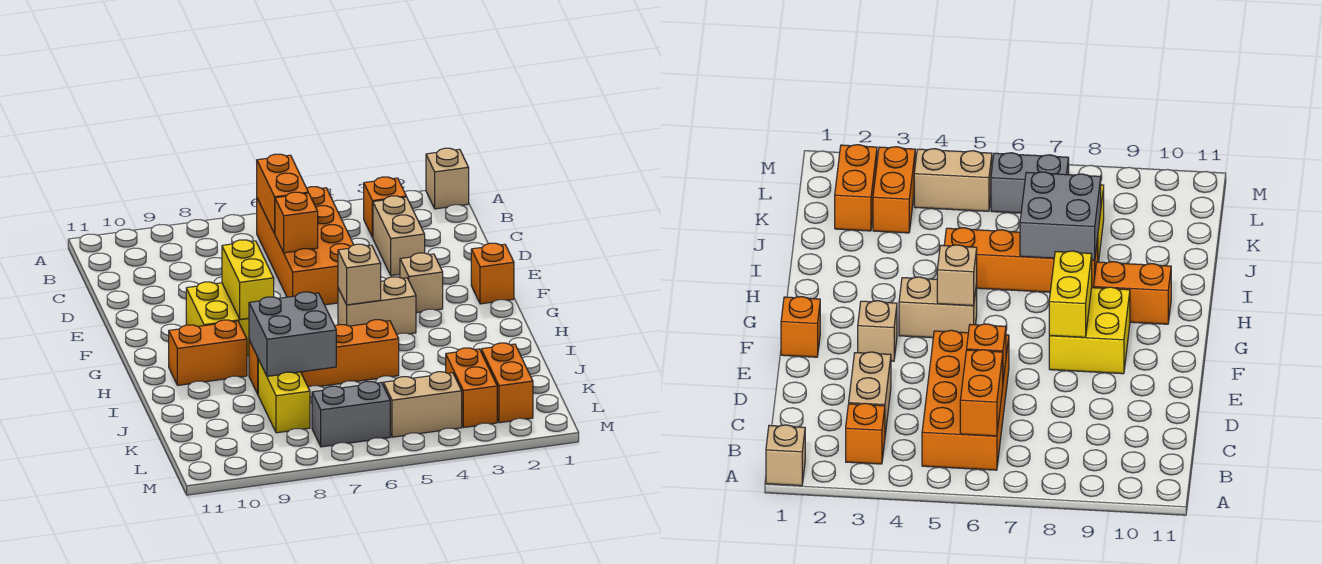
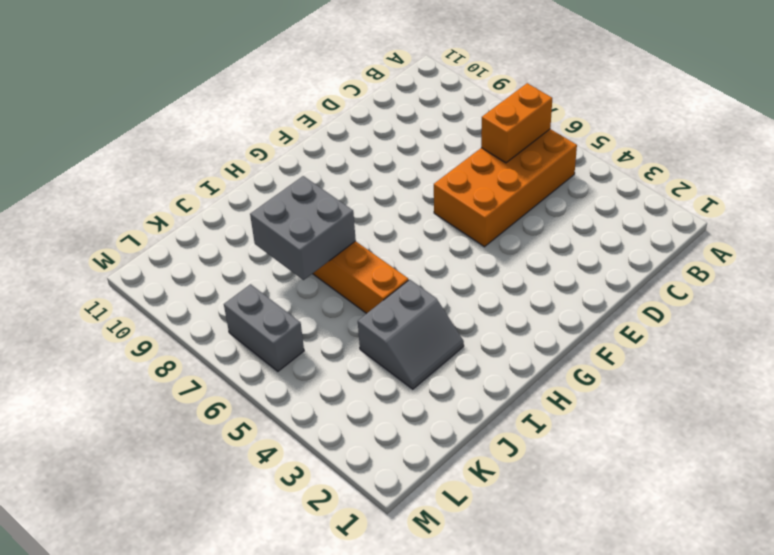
grey slope I3:J4 level 1 top 4 -> none
none -> tan brick A1 level 1
none -> orange brick B3 level 1
none -> tan brick C3:D3 level 1

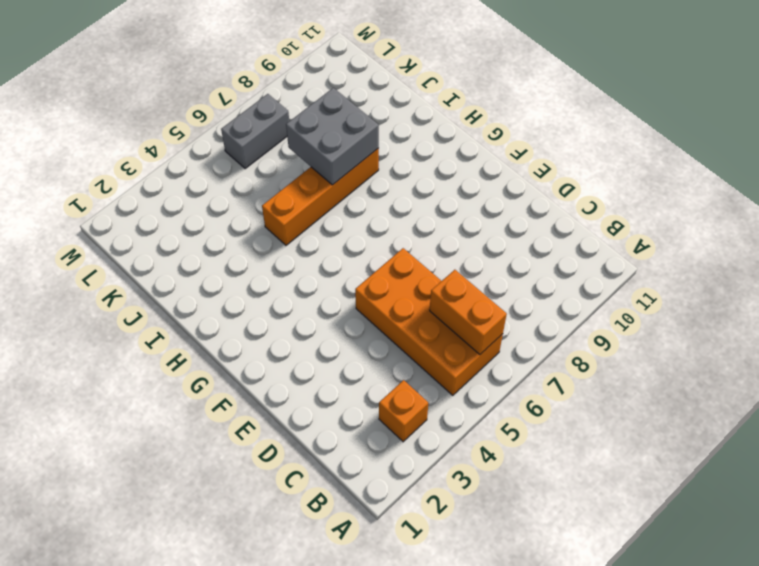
none -> tan brick A1 level 1
none -> tan brick C3:D3 level 1
none -> orange brick F1 level 1

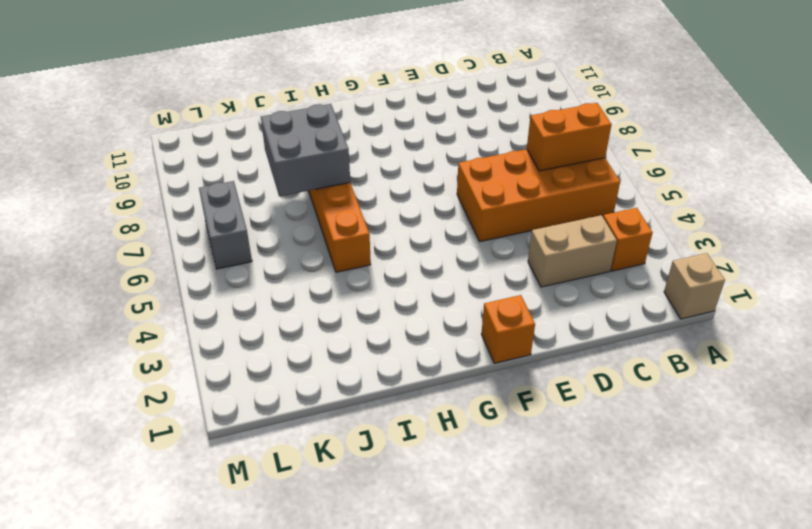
none -> tan brick F3 level 1
none -> yellow brick F8:G9 level 1
none -> tan brick G4:G5 level 1

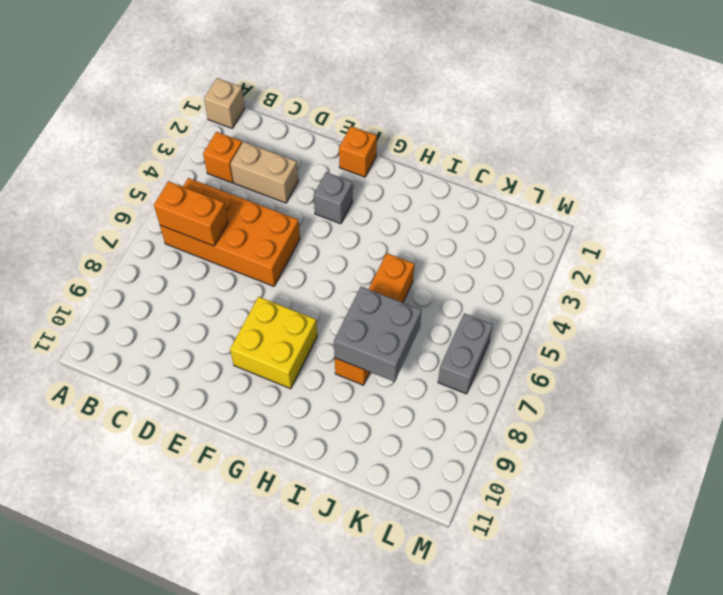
grey brick F3 level 1 -> tan brick F3 level 1
none -> tan brick G4:G5 level 1
none -> orange brick H9:H10 level 1
none -> yellow brick J8:K8 level 1

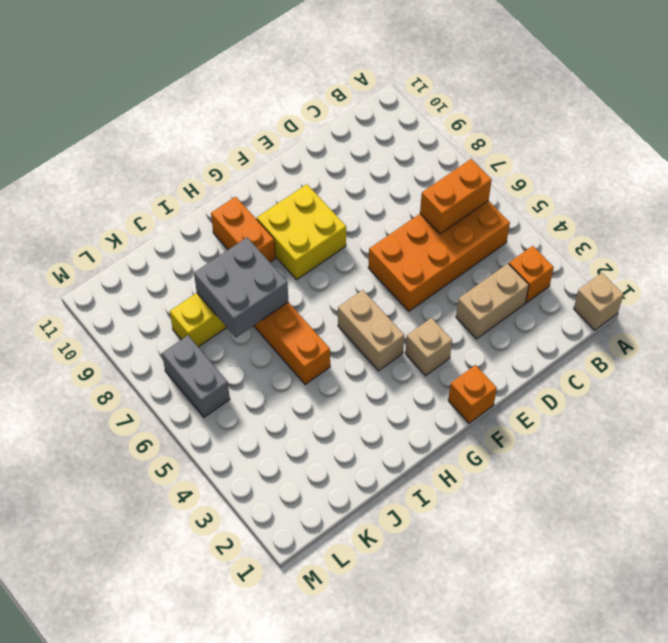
none -> orange brick K2:L2 level 1
none -> orange brick K3:L3 level 1
none -> tan brick L4:L5 level 1

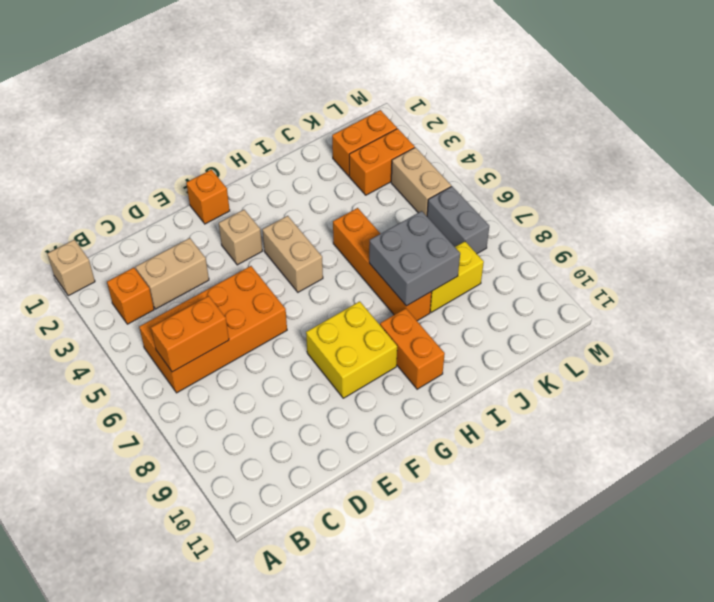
none -> orange brick D6 level 2
none -> yellow brick F8:G8 level 2
none -> tan brick G5 level 2

